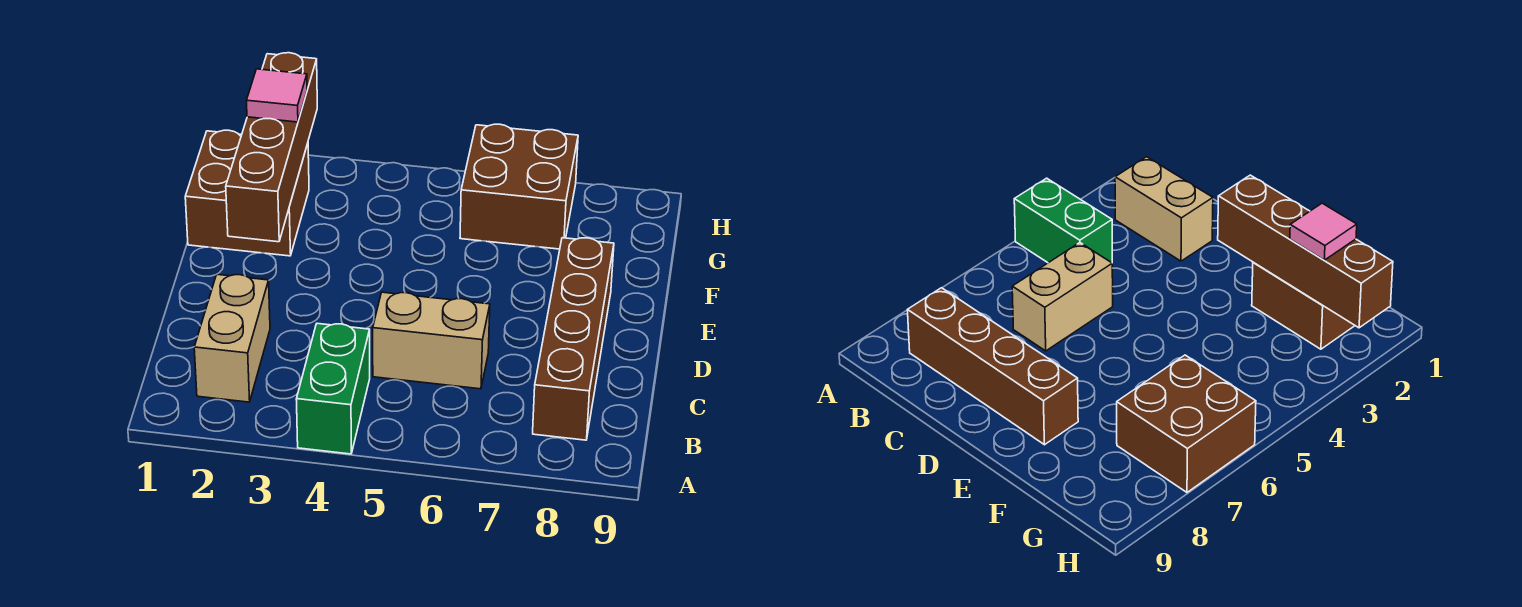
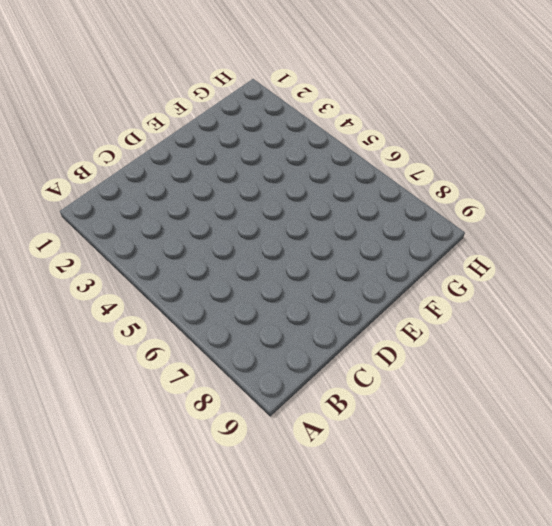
none -> green brick A4:B4 level 1
none -> tan brick B2:C2 level 1

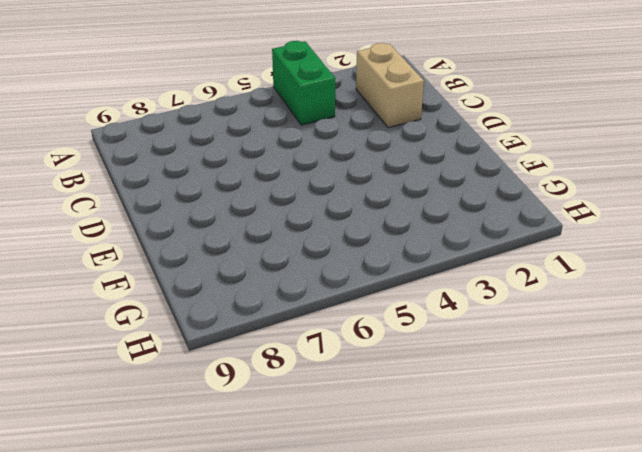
none -> brown brick B8:E8 level 1
none -> tan brick C5:C6 level 1

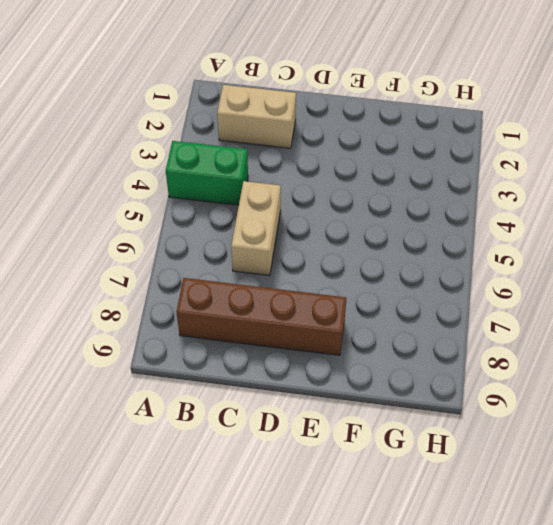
none -> brown brick F1:G2 level 1
none -> brown brick G6:H7 level 1

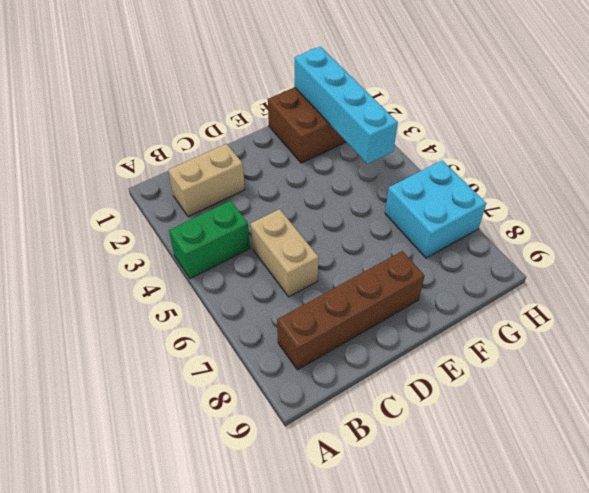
cyan brick G1:G4 level 2 -> brown brick E2:H2 level 2
cyan brick G6:H7 level 1 -> brown brick G6:H7 level 1
none -> pink tile G2 level 3

